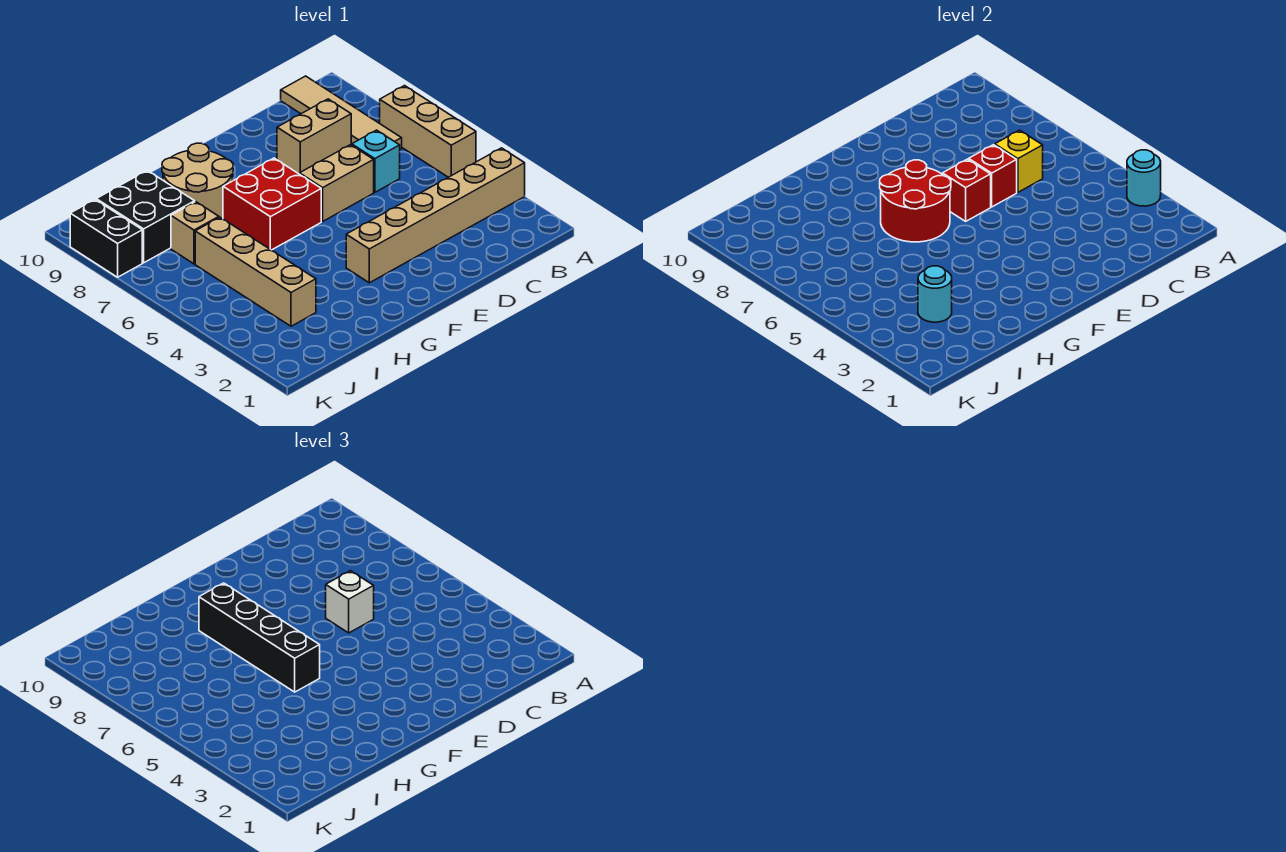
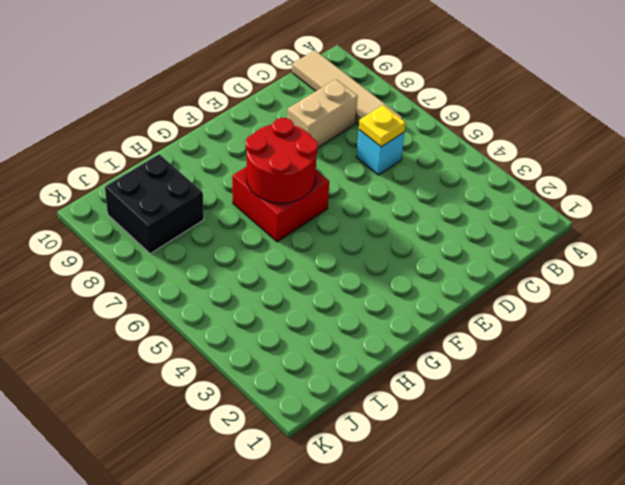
yellow plate C6 level 2 -> yellow brick C6 level 2
none -> tan brick A3:F3 level 1
none -> tan brick A5:A7 level 1
none -> tan brick D6:E6 level 1

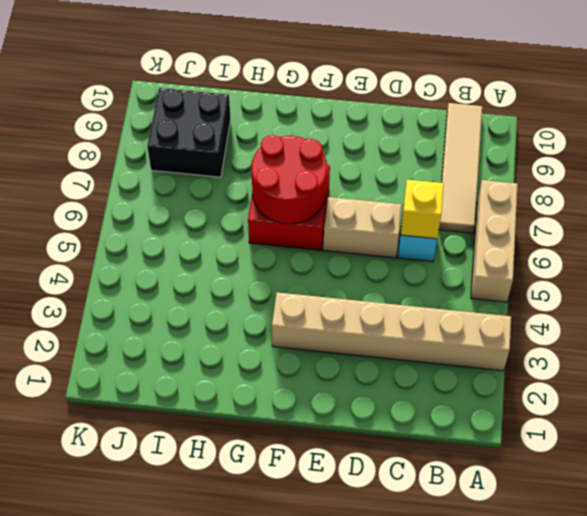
none -> tan brick C8:D8 level 1
none -> tan round brick G8:H9 level 1
none -> tan brick I3:I6 level 1

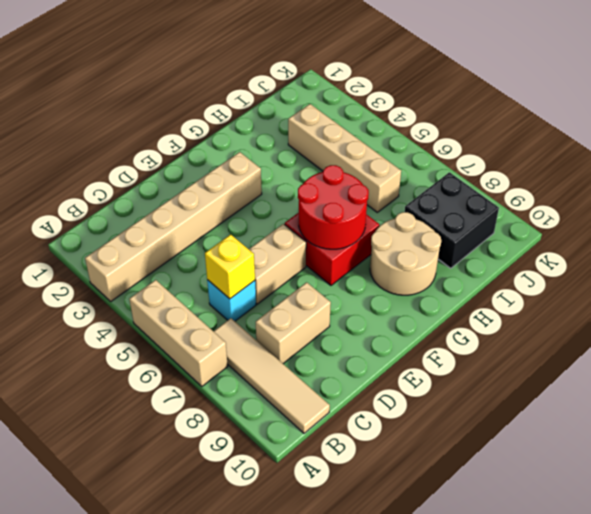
none -> tan brick I7 level 1
none -> black brick K8:K9 level 1
none -> cyan round brick A3 level 2

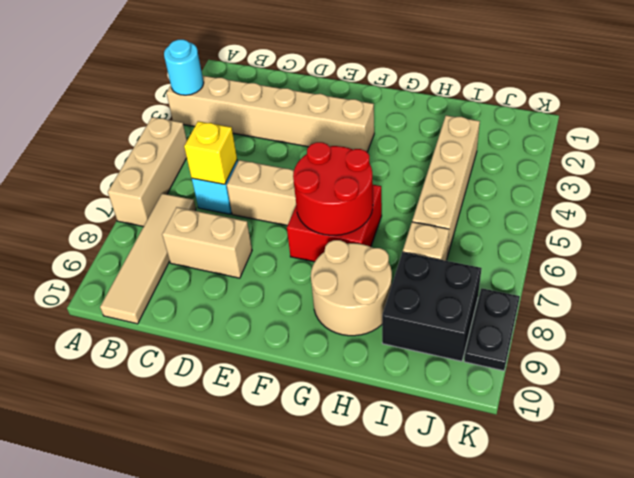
black plate K8:K9 level 1 -> black brick K8:K9 level 1
none -> red brick D6 level 2
none -> red brick E6 level 2
none -> cyan round brick I3 level 2

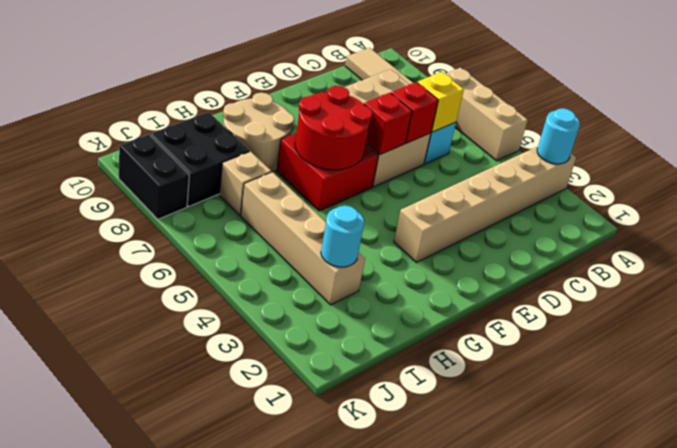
none -> white brick D6 level 3
none -> black brick G5:G8 level 3

